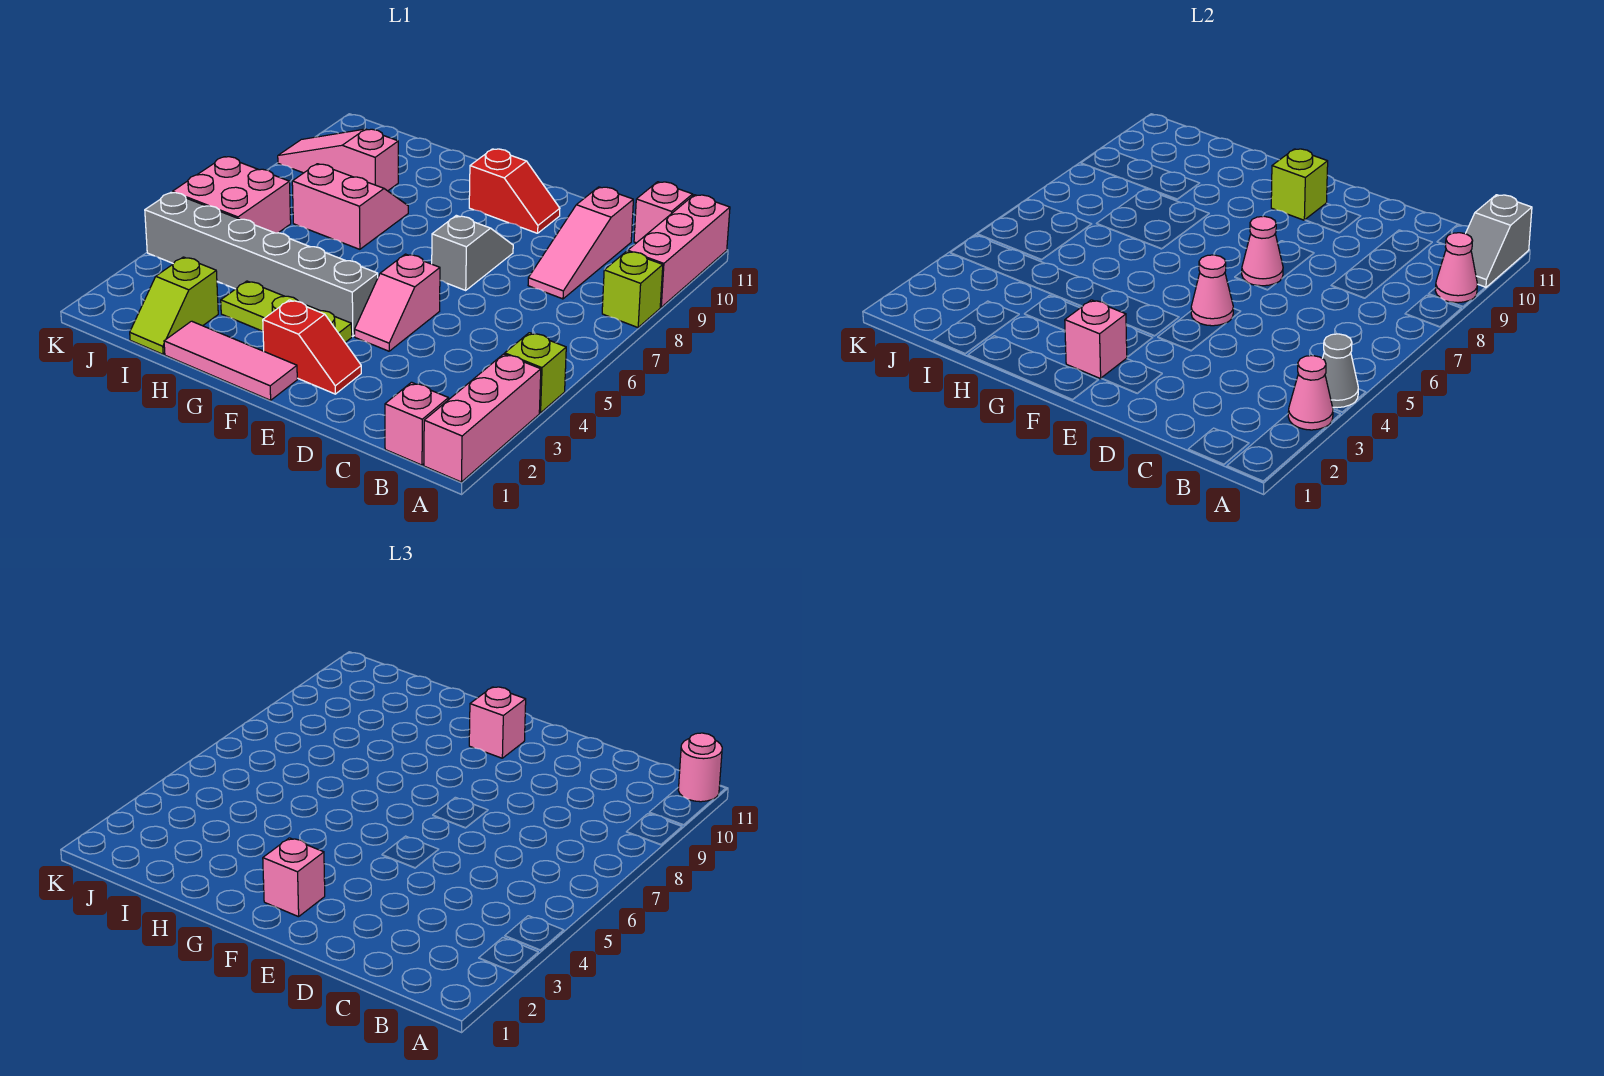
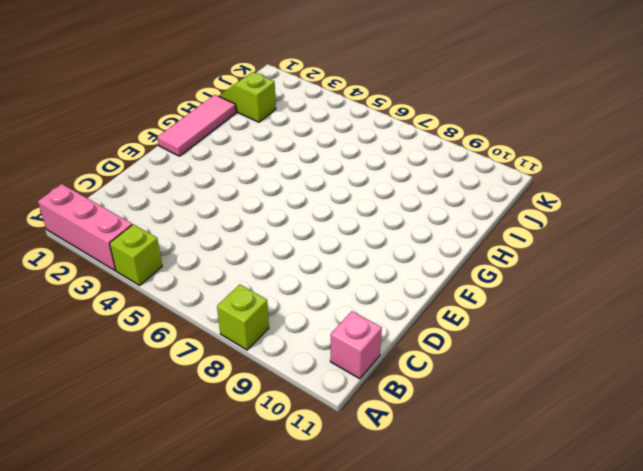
none -> pink brick A9:A11 level 1
none -> pink brick B1 level 1
none -> pink slope C8:C10 level 1 top 10

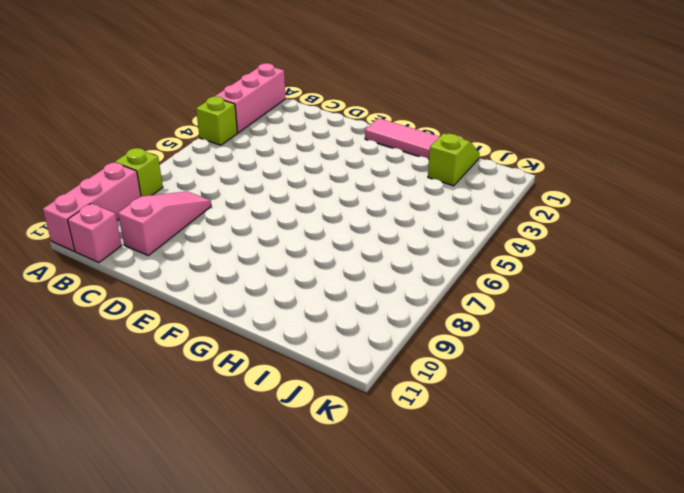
none -> pink brick B1 level 1
none -> red slope E2:F2 level 1 top F
none -> pink slope E4:E5 level 1 top 5

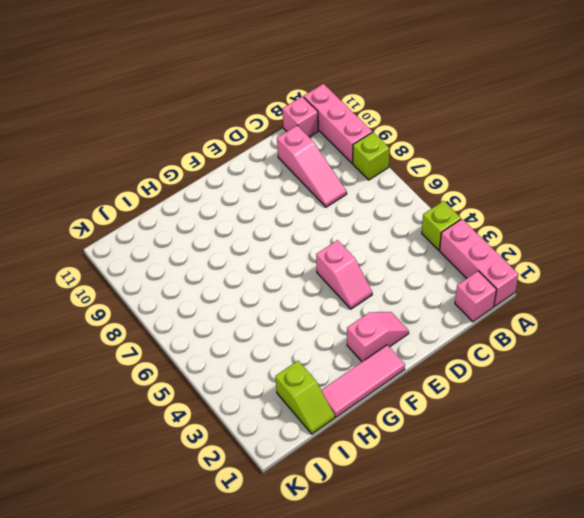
pink slope E2:F2 level 1 top F -> red slope E2:F2 level 1 top F
none -> grey slope E7:E8 level 1 top 7
none -> red slope E10:F10 level 1 top F
none -> lime plate F3:H3 level 1

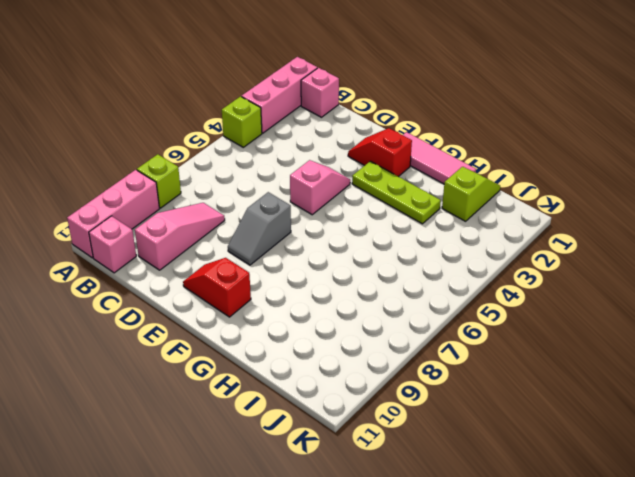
none -> grey brick F4:K4 level 1
none -> pink slope H7:I8 level 1 top 7
none -> pink slope I9:K9 level 1 top I

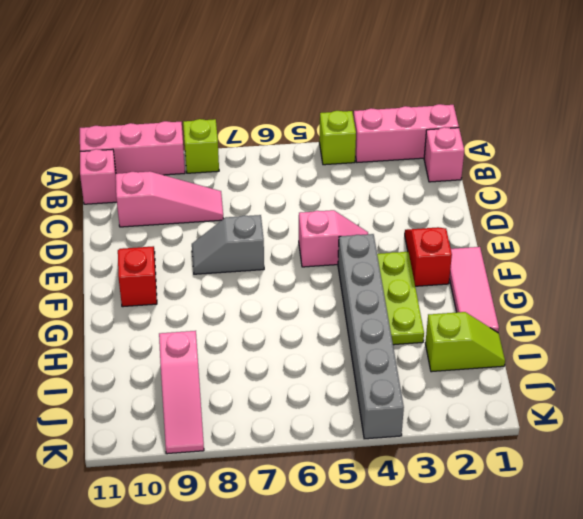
none -> pink slope H7:I8 level 1 top 7
none -> pink brick J5:K6 level 1
none -> pink cone A3 level 2

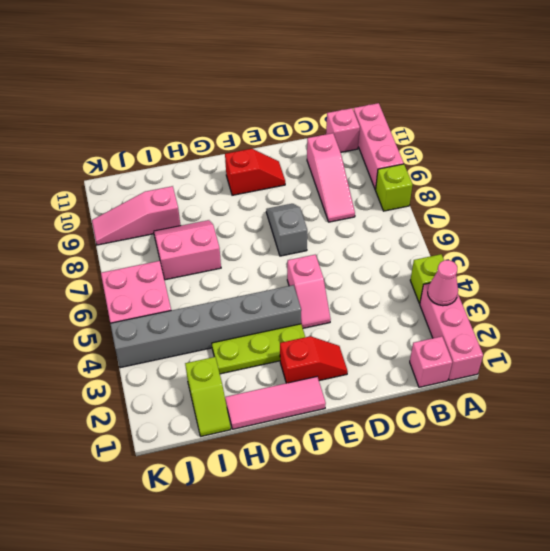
none -> grey cone A4 level 2
none -> pink cone A9 level 2
none -> grey slope A10:A11 level 2 top 11

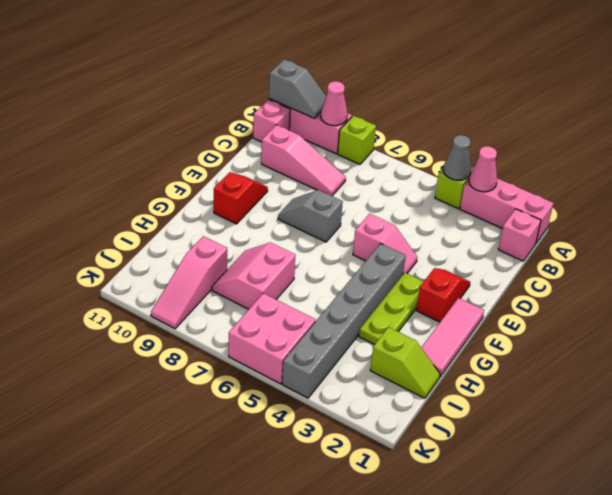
none -> pink cone E5 level 2
none -> pink cone E7 level 2
none -> pink brick F2 level 2

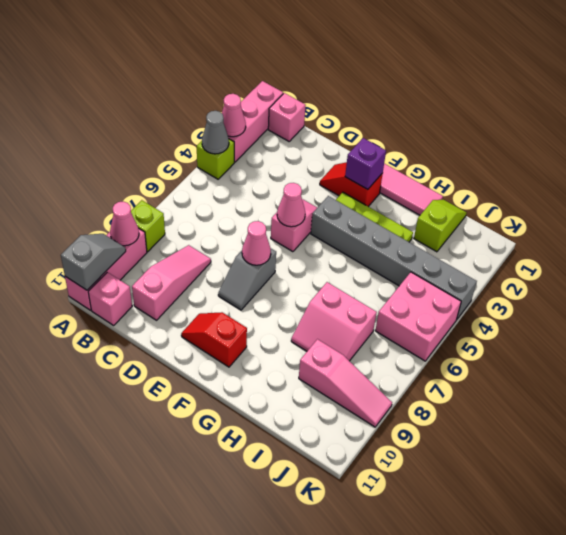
purple brick F2 level 2 -> pink brick F2 level 2
none -> lime brick F10 level 2
none -> pink round brick A11 level 3
none -> pink brick F2 level 3

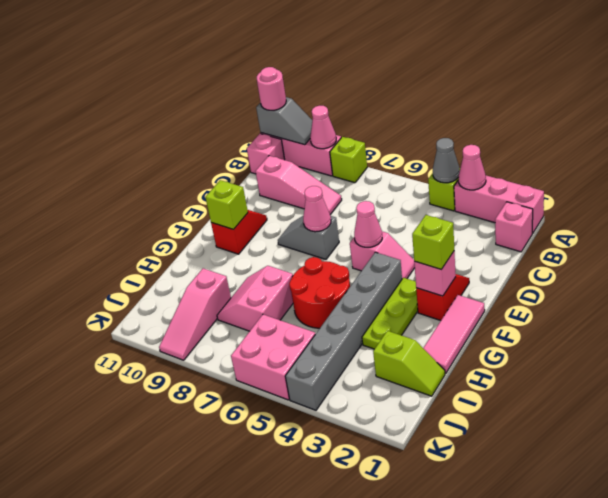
lime brick F2 level 3 -> pink brick F2 level 3
red round brick G5:H6 level 1 -> none
none -> pink brick F10 level 3

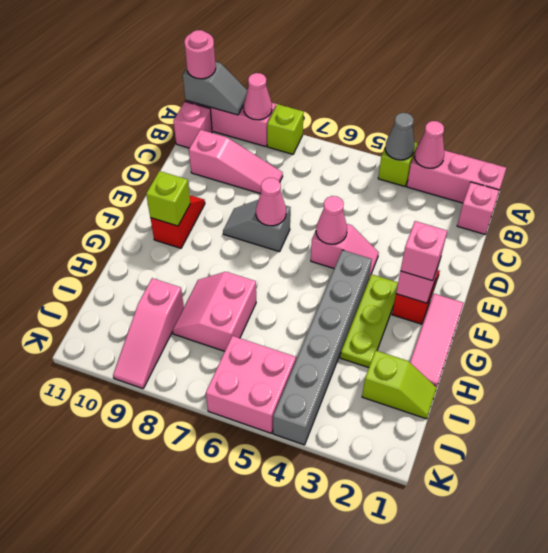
none -> pink brick F10 level 3

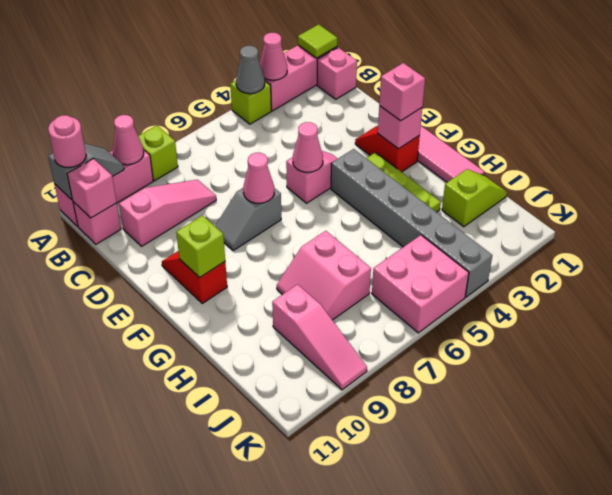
lime tile A1 level 2 -> none
pink brick B11 level 2 -> pink brick F10 level 3

